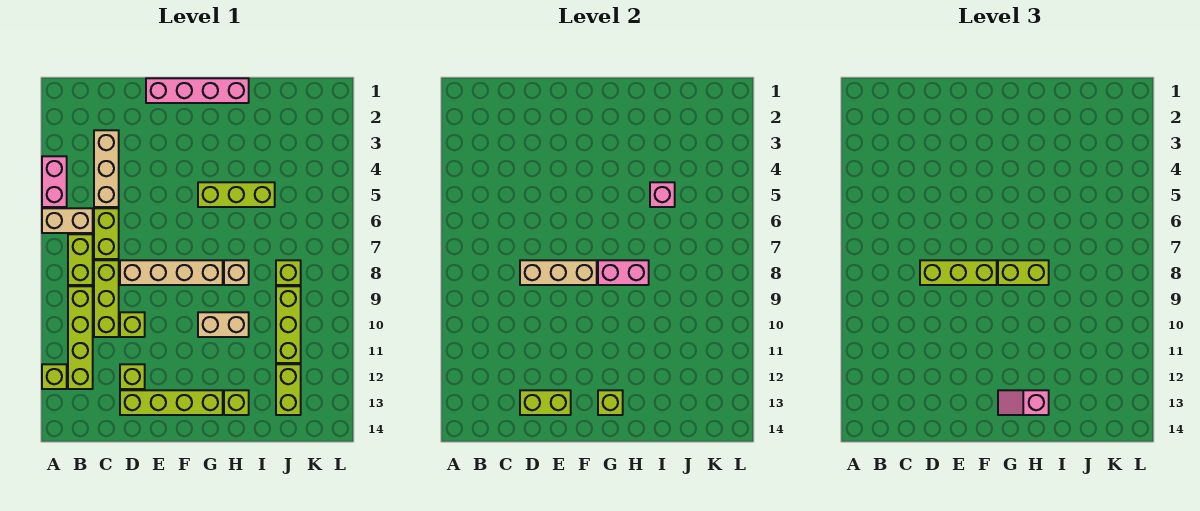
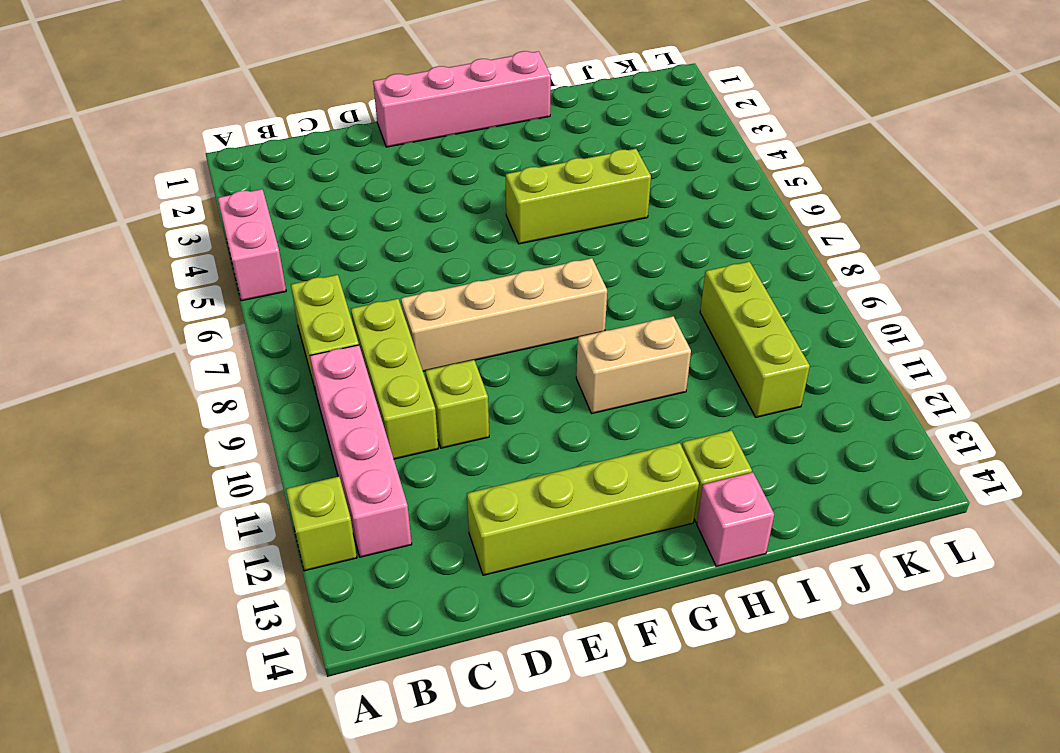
pink brick B9:B12 level 1 -> lime brick B9:B12 level 1
pink brick H14 level 1 -> pink brick I5 level 2
none -> tan brick A6:B6 level 1
none -> tan brick C3:C5 level 1
none -> lime brick C6:C7 level 1

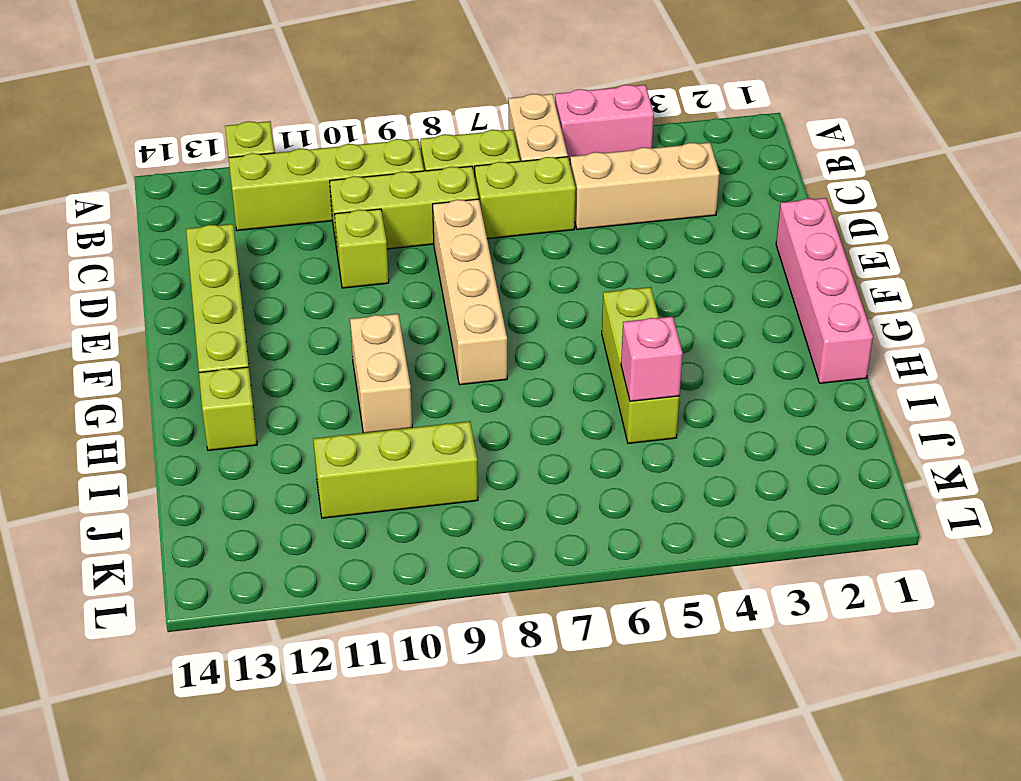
none -> lime brick D12 level 1
none -> tan brick H8 level 1
none -> lime brick J8 level 1

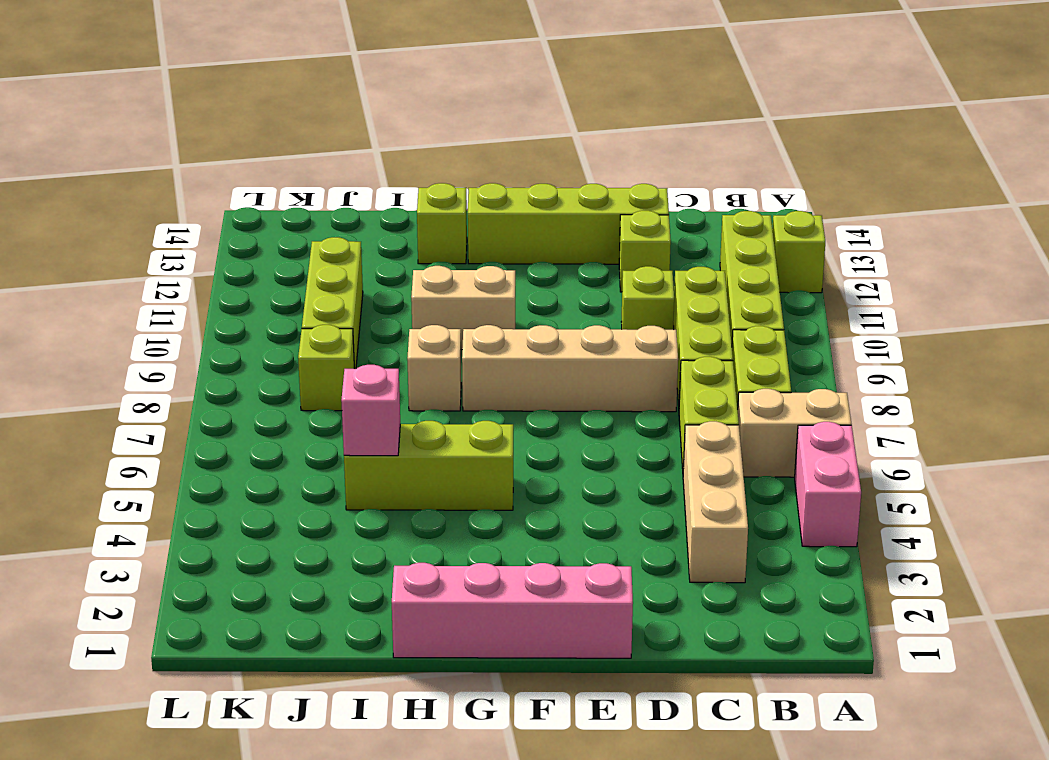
none -> lime brick J12:J13 level 1
none -> tan brick D8:F8 level 2
none -> lime brick D13:E13 level 2

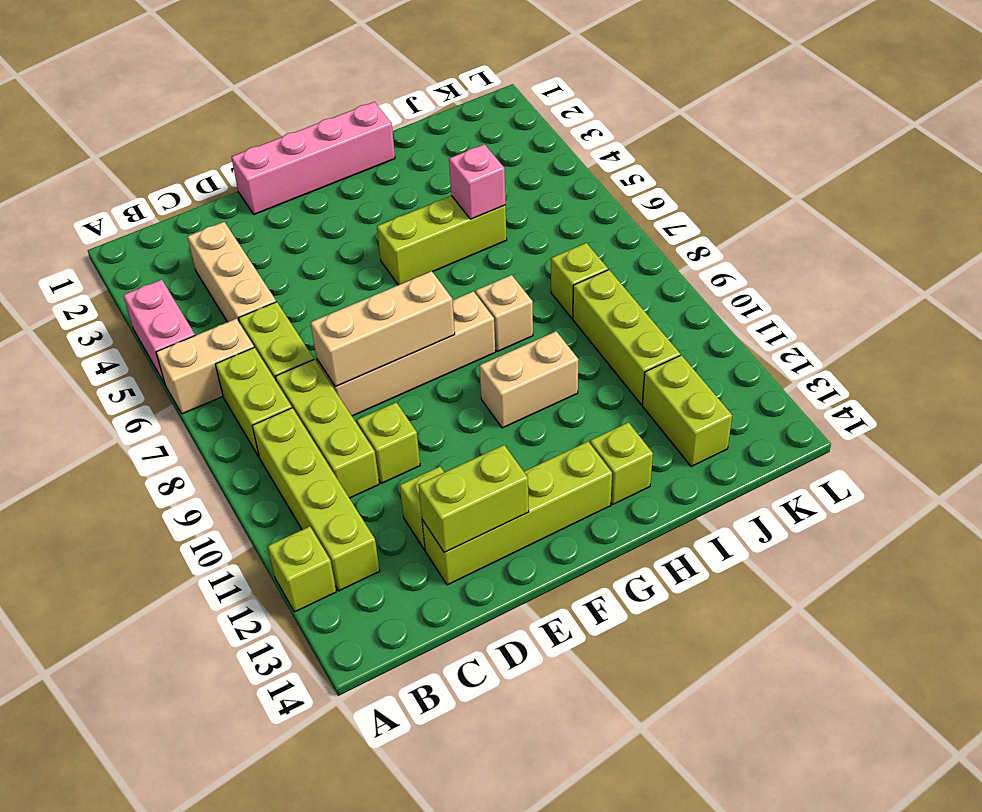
none -> pink brick G8:H8 level 2
none -> lime brick G13 level 2
none -> lime brick D8:F8 level 3

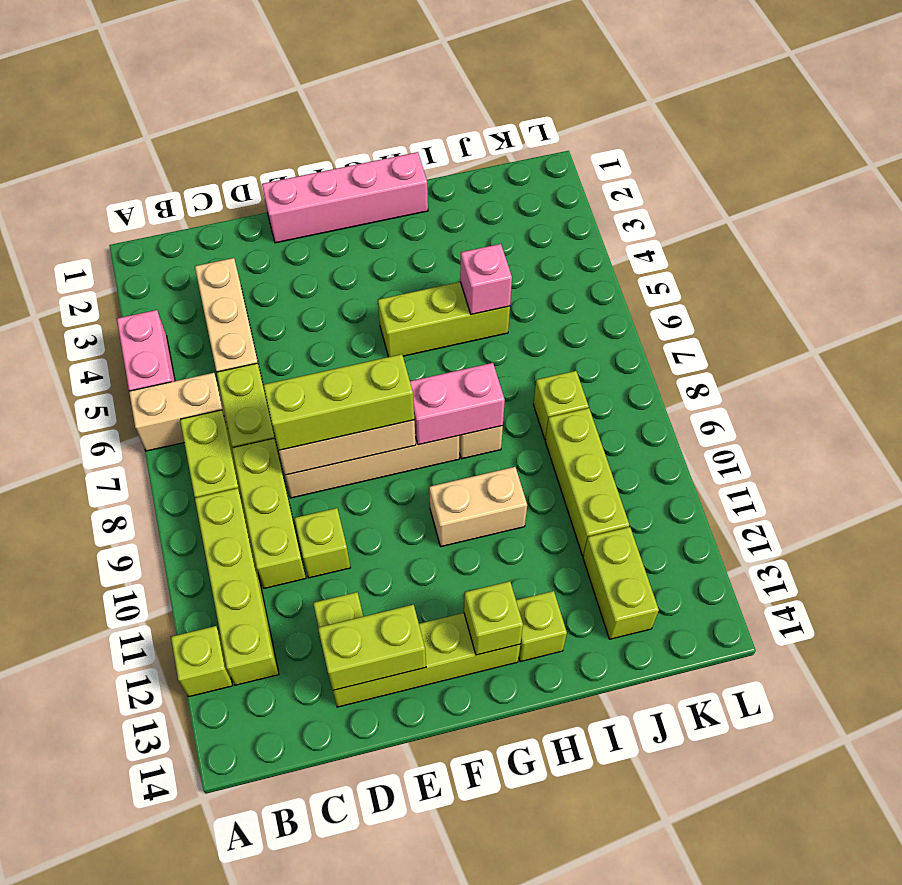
none -> lime brick G8:H8 level 3
none -> pink slope G13:H13 level 3 top H

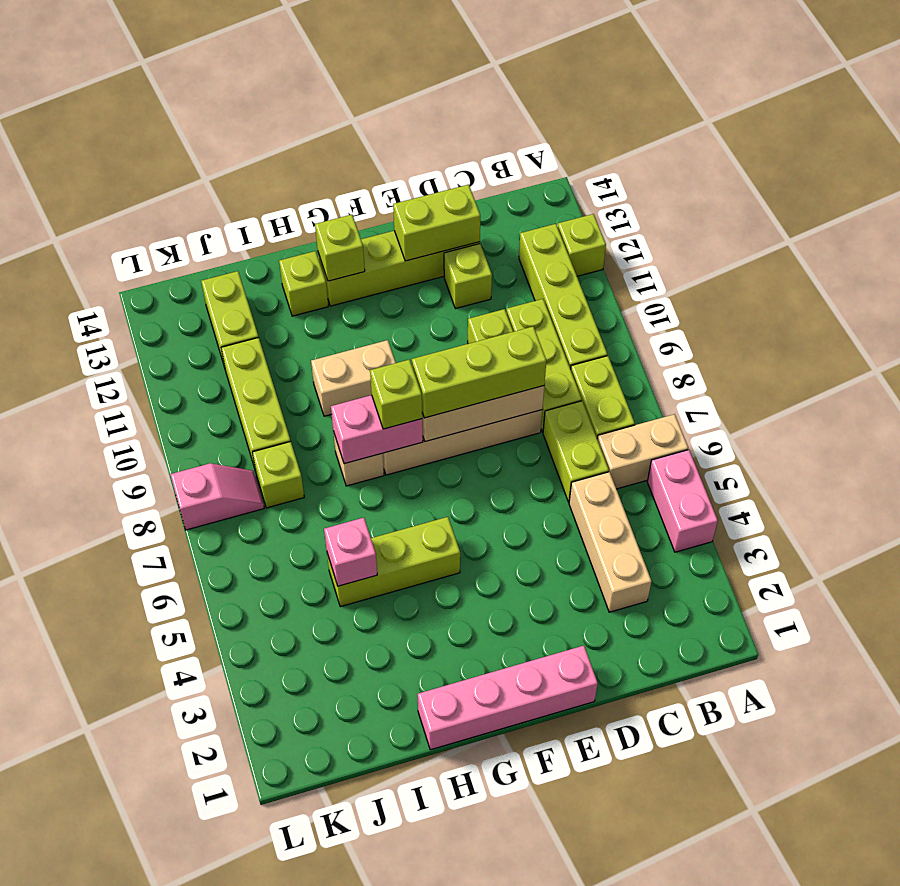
lime brick G8 level 3 -> lime brick G8:H8 level 3
pink slope K8:L8 level 1 top L -> pink slope G13:H13 level 3 top H

